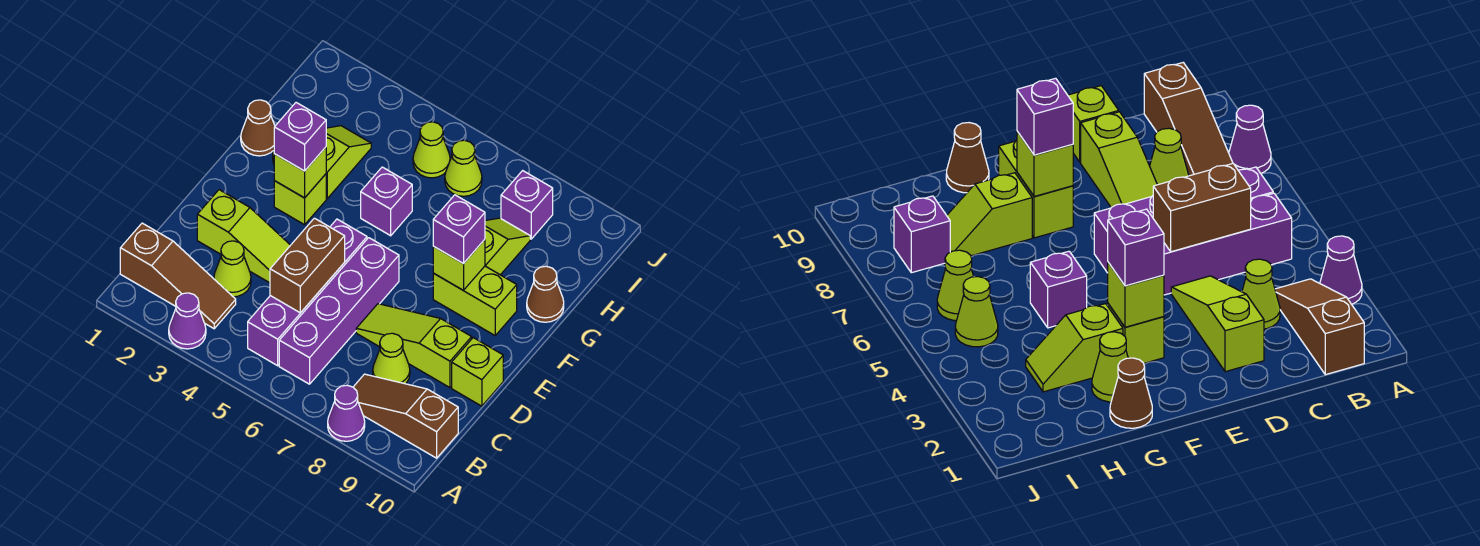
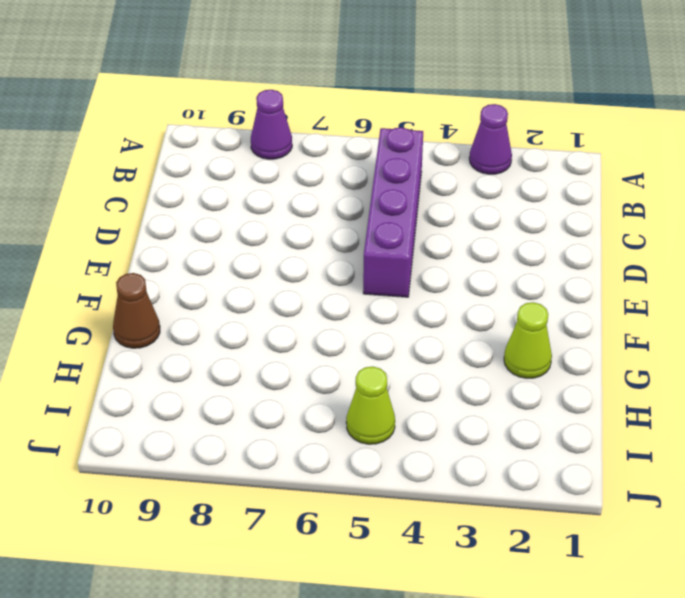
none -> brown slope B1:B3 level 1 top 1
none -> purple brick B6:E6 level 1
none -> brown slope B8:B10 level 1 top 10

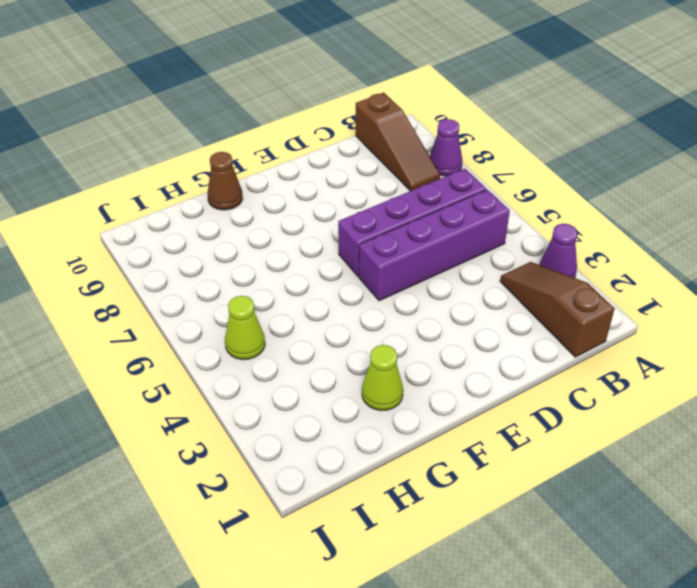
none -> lime cone C3 level 1
none -> lime cone C8 level 1
none -> lime slope D2:D4 level 1 top 2

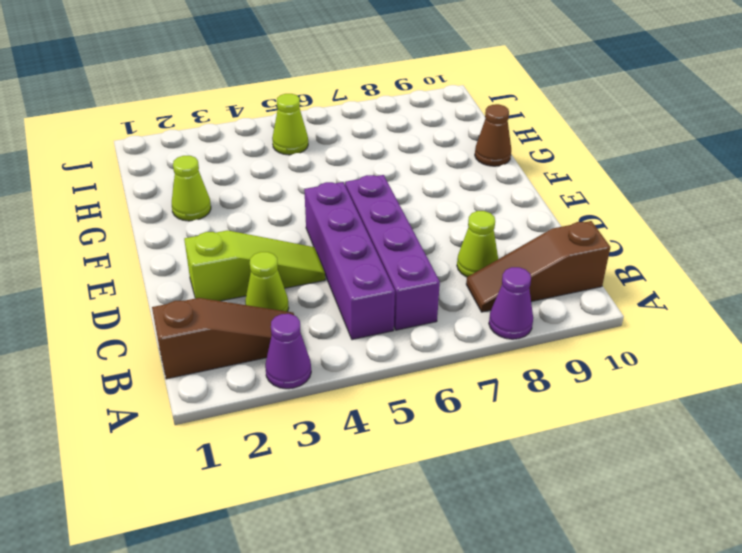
none -> lime slope D7:D9 level 1 top 9
none -> lime brick D10 level 1
none -> lime brick F3 level 1

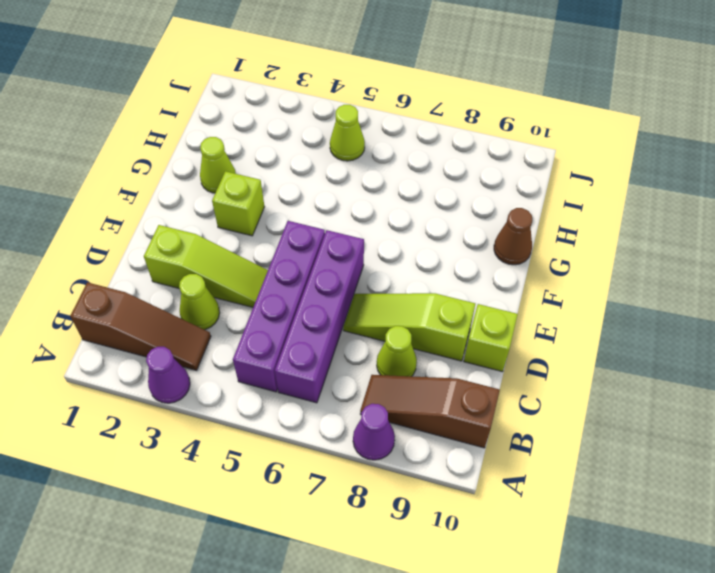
none -> lime brick F8:F9 level 1
none -> brown cone G1 level 1
none -> lime slope G3:H3 level 1 top G

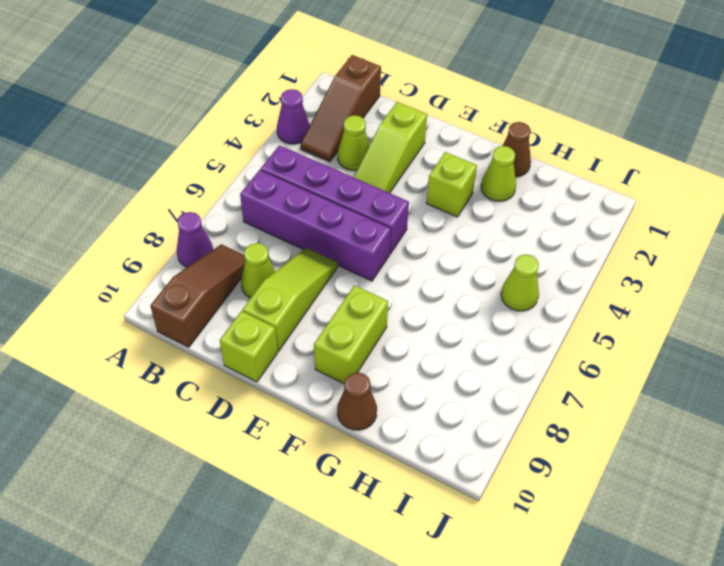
none -> lime slope G3:H3 level 1 top G
none -> purple brick G5 level 1
none -> lime slope G8:H8 level 1 top G

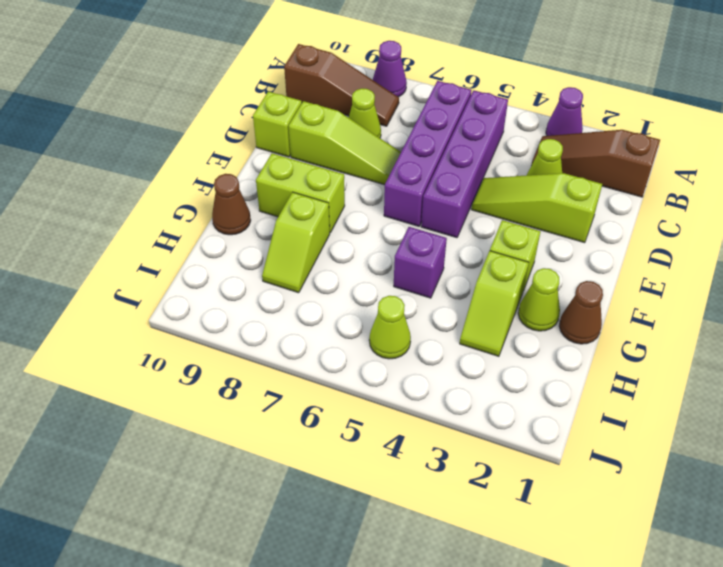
none -> lime cone I6 level 1
none -> purple brick I8 level 1
none -> brown brick C5:D5 level 2

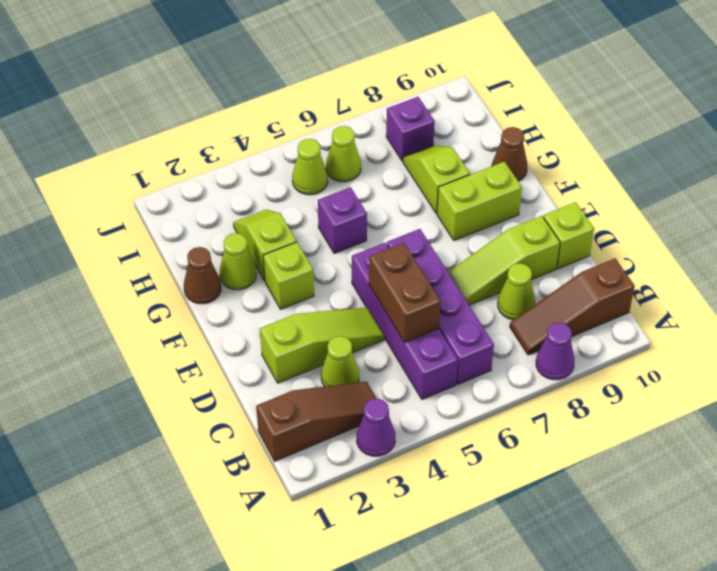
none -> lime brick F3 level 2
none -> lime brick F8 level 2
none -> purple brick F3 level 3

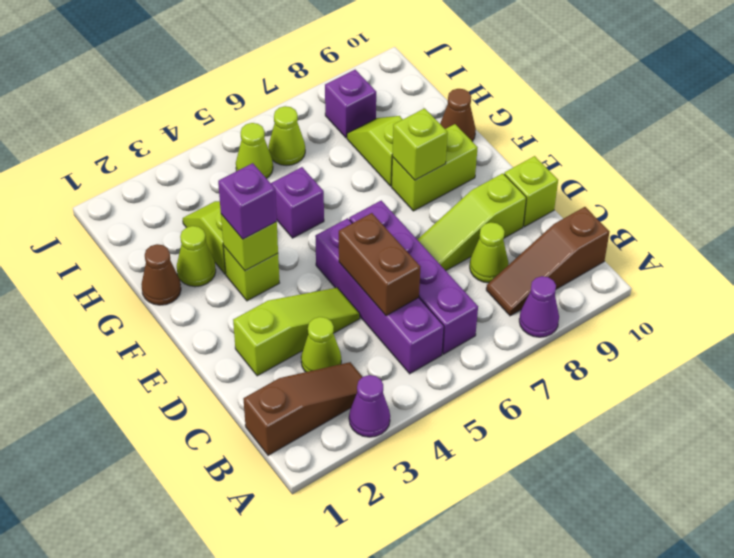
none -> purple brick F8 level 3

